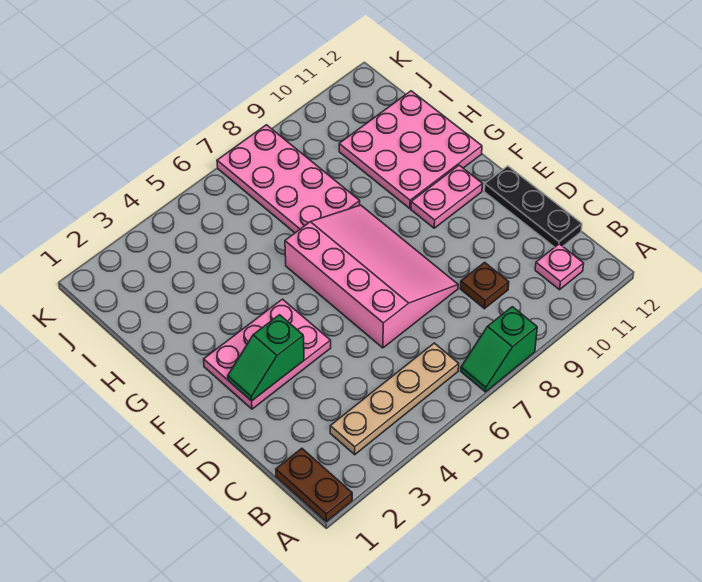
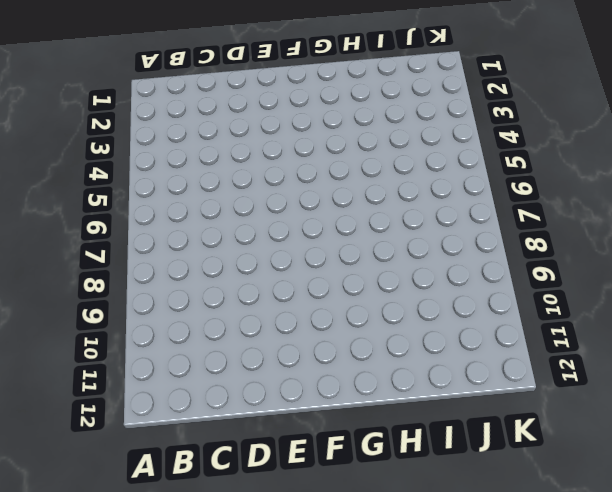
none -> brown plate A1:B1 level 1
none -> green slope A7:A8 level 1 top 8
none -> tan plate B3:B6 level 1

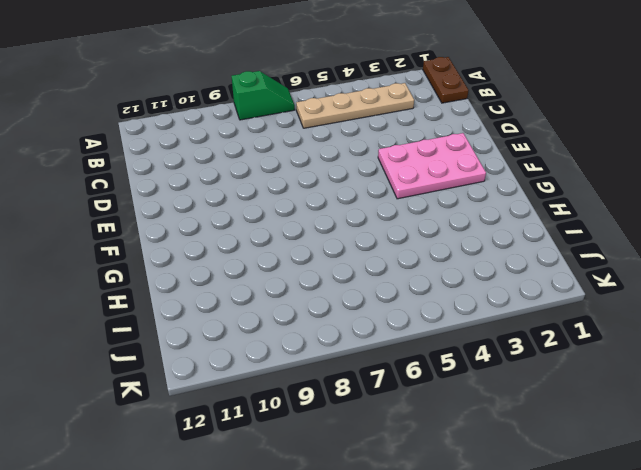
none -> pink plate B11 level 1
none -> brown plate C9 level 1
none -> black plate C12:E12 level 1

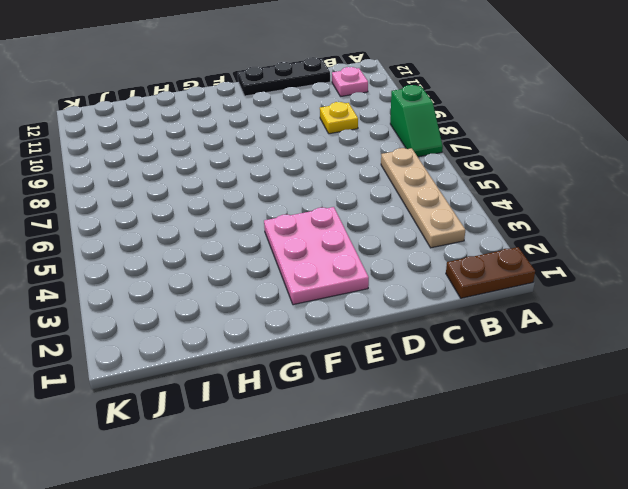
yellow plate C9 level 1 -> brown plate C9 level 1
none -> pink slope D6:G8 level 1 top 6
none -> pink plate F10:F11 level 1
none -> pink plate G10:I12 level 1

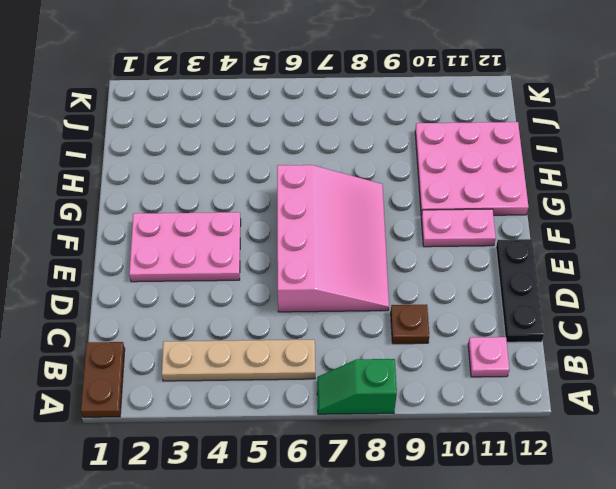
none -> pink plate H7:K8 level 1
none -> green slope E2:E3 level 2 top 3

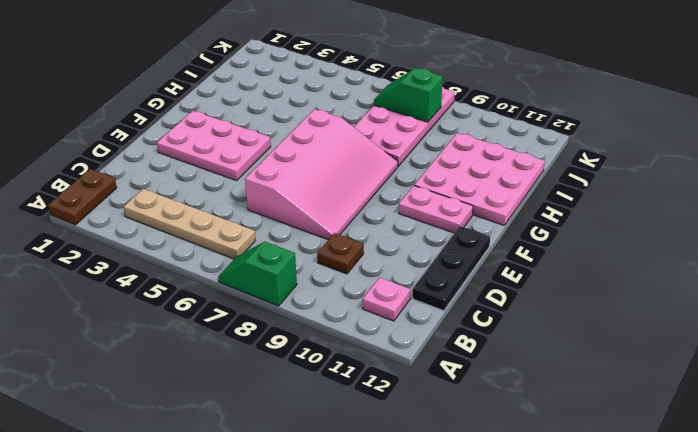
green slope J7:J8 level 2 top 8 -> green slope E2:E3 level 2 top 3

